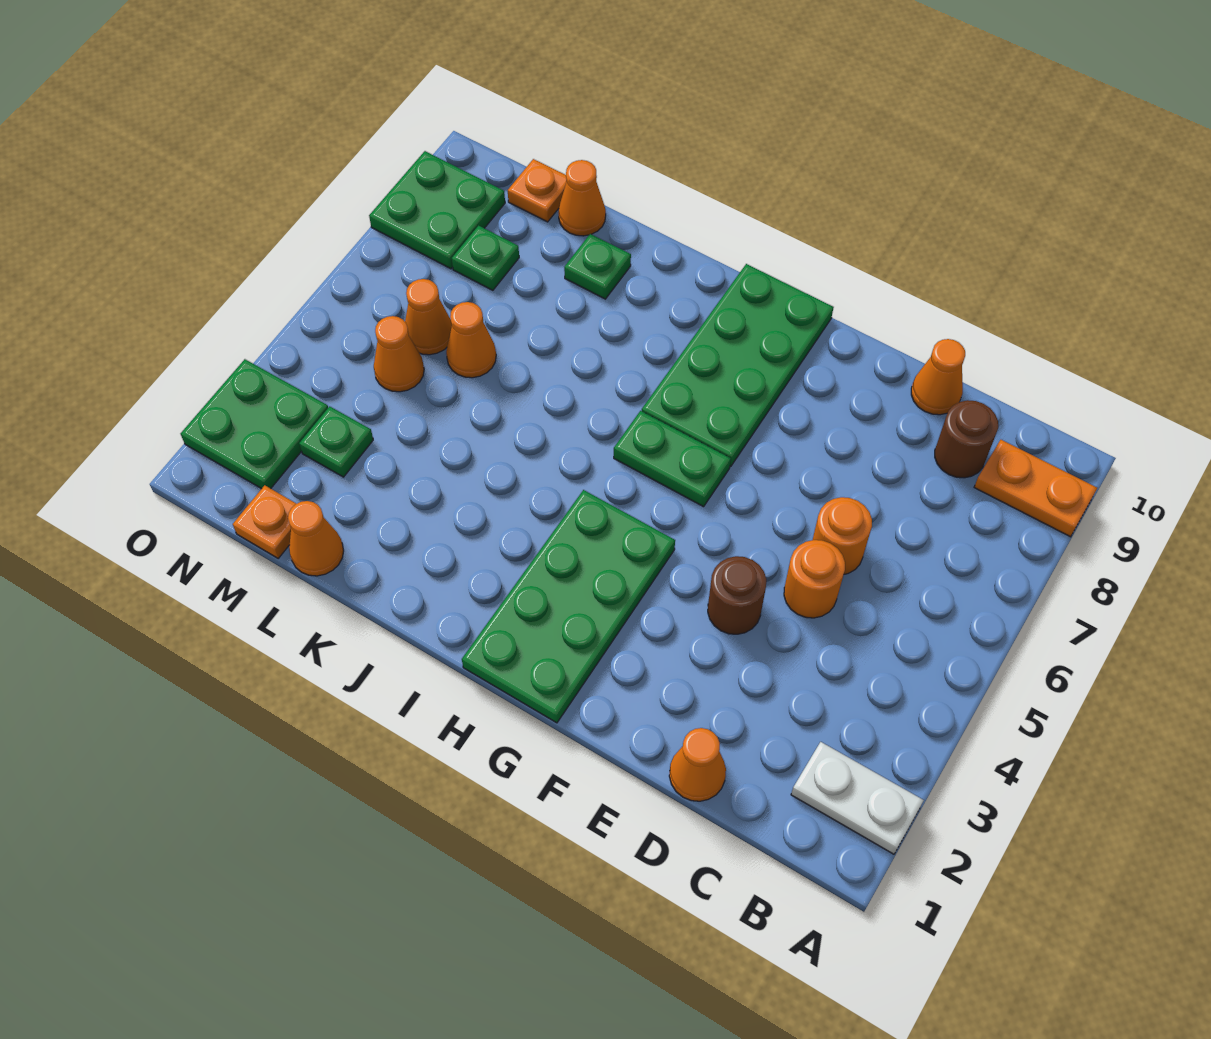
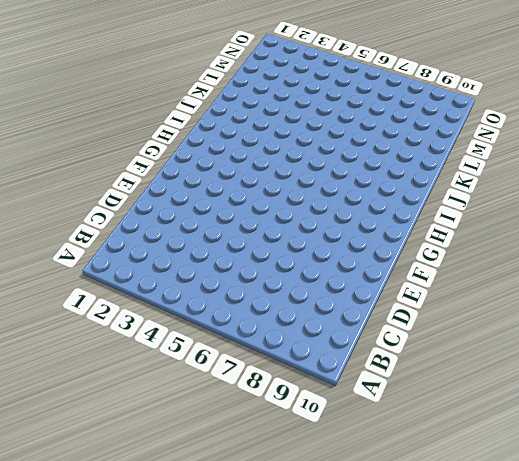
none -> white plate A2:B2 level 1
none -> orange plate A9:B9 level 1
none -> brown round brick C9 level 1

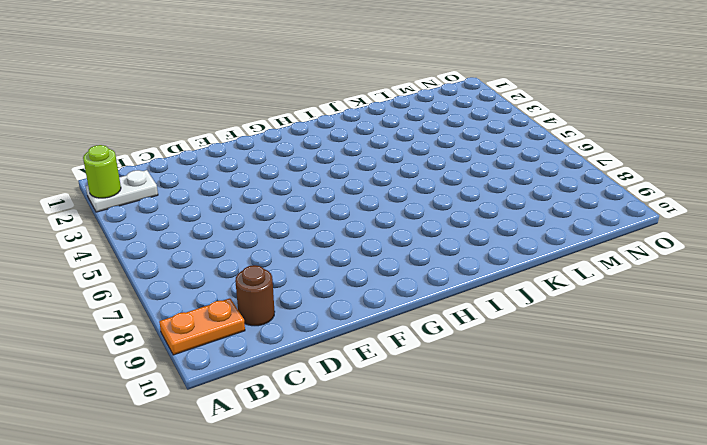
lime round brick A2 level 2 -> none
none -> orange cone D1 level 1
none -> orange round brick D5 level 1
none -> orange round brick D6 level 1

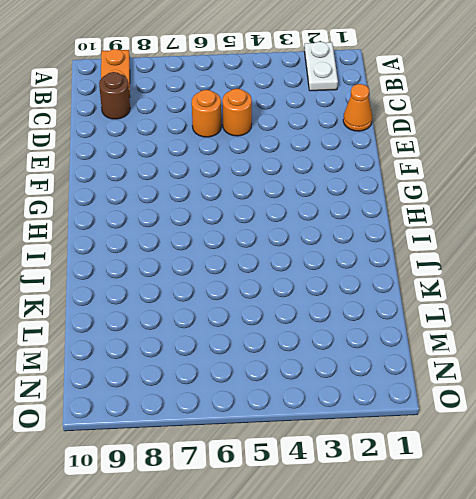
none -> orange cone D10 level 1
none -> brown round brick E4 level 1
none -> green plate G1:H4 level 1

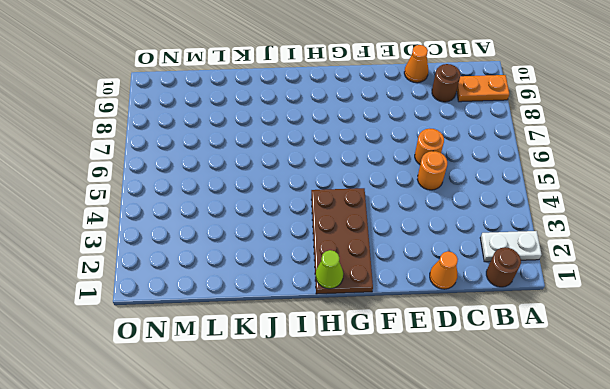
brown round brick B1 level 1 -> brown round brick E4 level 1
brown plate G1:H4 level 1 -> green plate G1:H4 level 1
lime cone H1 level 2 -> none
none -> green plate G6:H6 level 1
none -> green plate G7:H10 level 1
none -> green plate K9 level 1

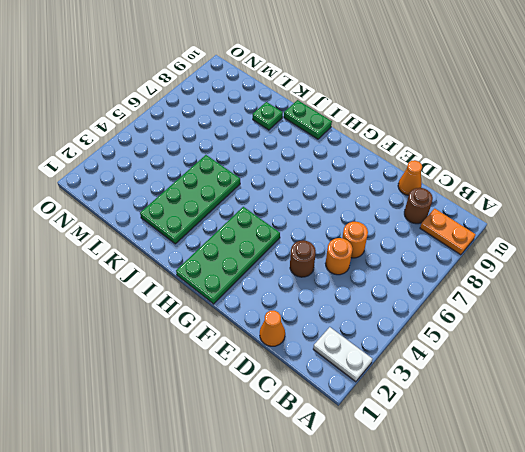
green plate I10:J10 level 1 -> green plate G6:H6 level 1
green plate J2:K5 level 1 -> green plate G7:H10 level 1
none -> orange cone L1 level 1
none -> orange cone L6 level 1
none -> orange cone L10 level 1

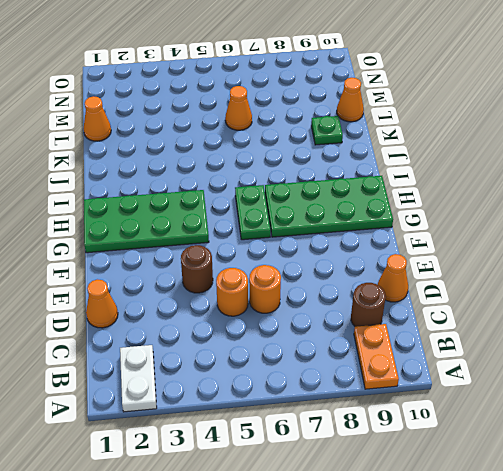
none -> orange plate M1 level 1
none -> green plate M3 level 1
none -> orange cone M5 level 1

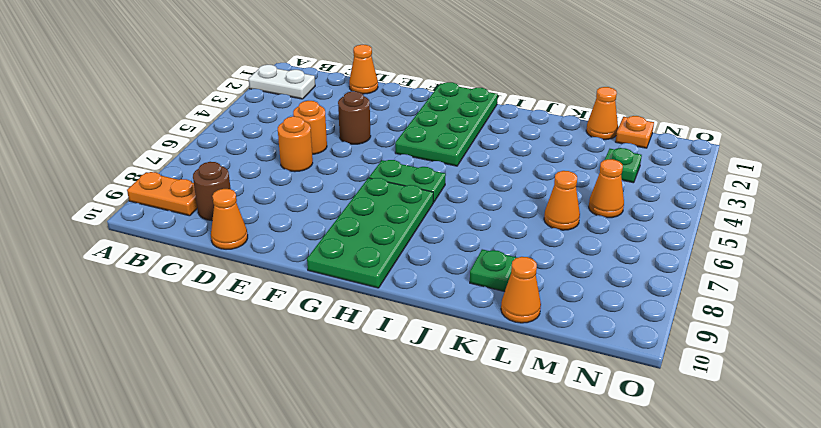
none -> orange cone M6 level 1
none -> green plate M8 level 1
none -> orange plate M10 level 1

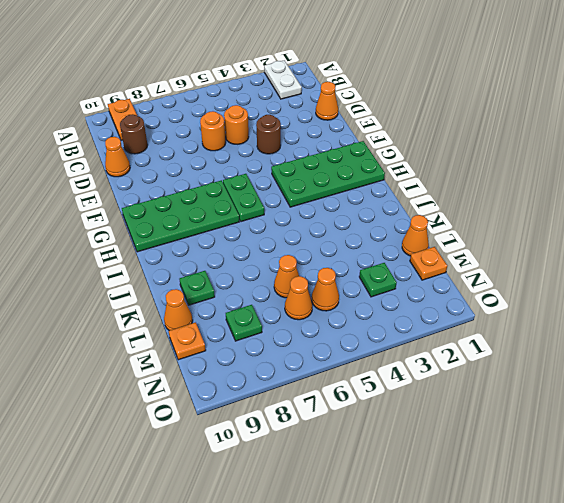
none -> green plate N2:O3 level 1
none -> green plate N8:O9 level 1

